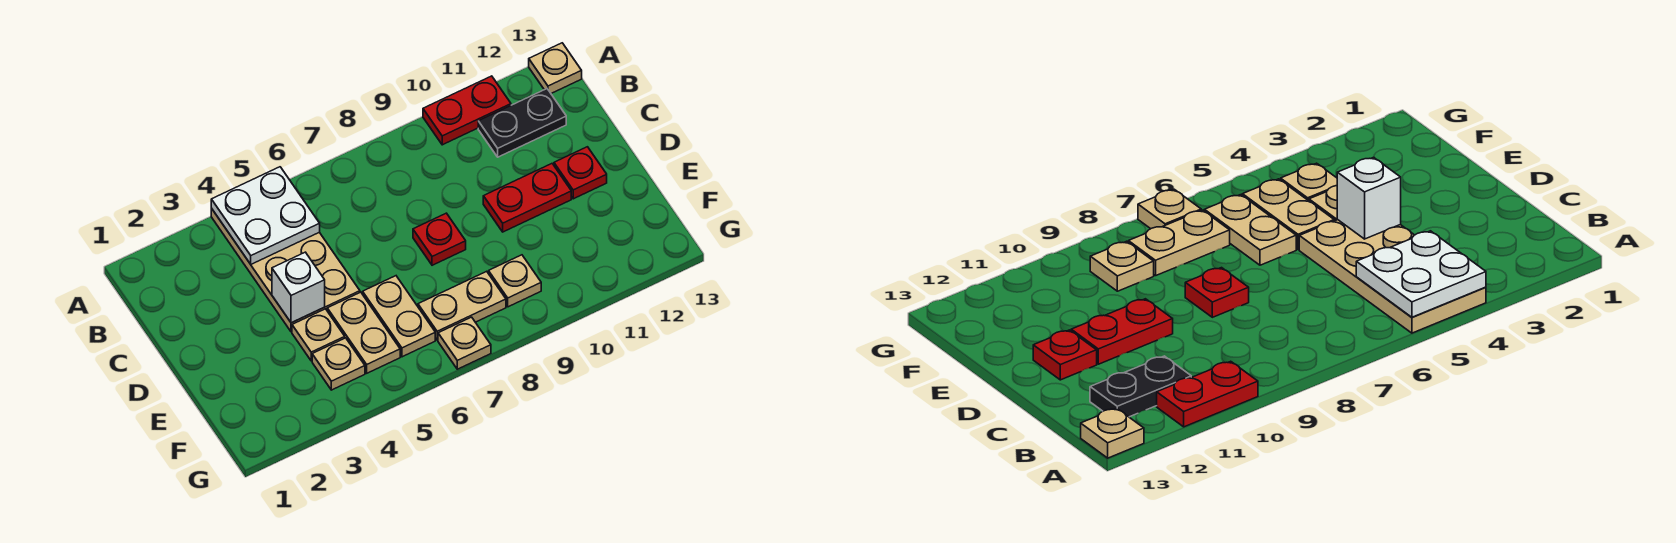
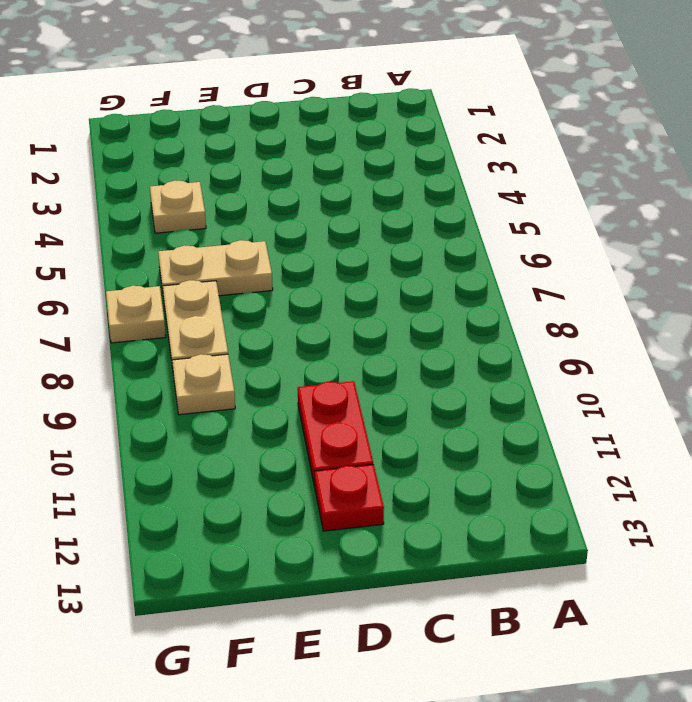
none -> tan plate A4:D5 level 1
none -> red plate A10:A11 level 1
none -> tan plate A13 level 1

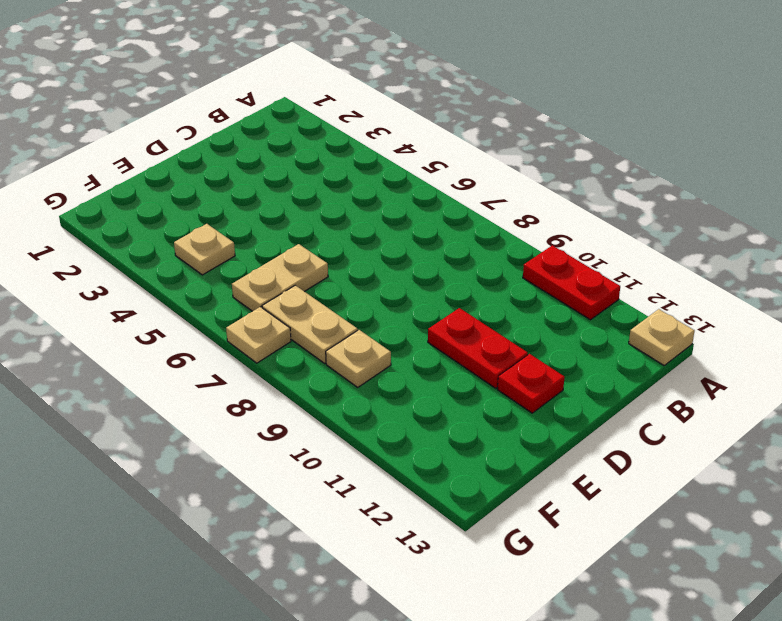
none -> tan plate A4:D5 level 1
none -> black plate B11:B12 level 1
none -> red plate D8 level 1

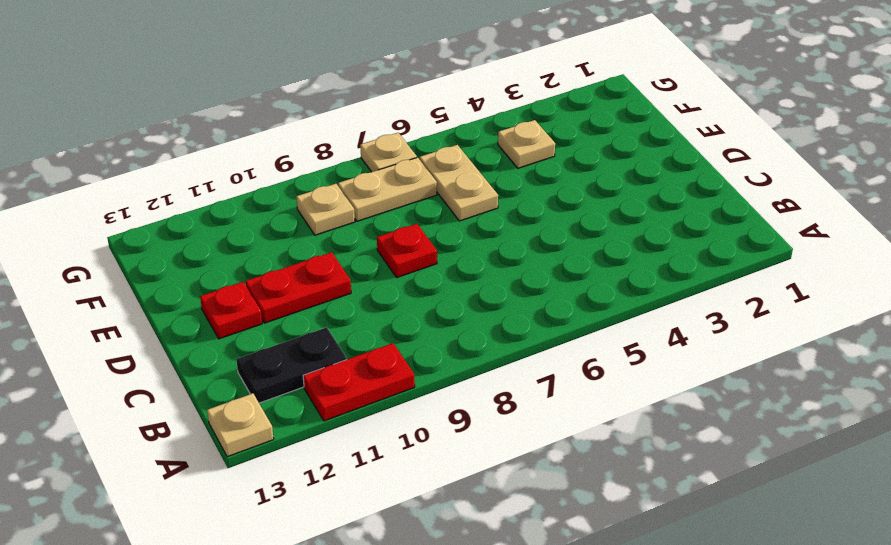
none -> tan plate A4:D5 level 1
none -> tan plate E4 level 1
none -> tan plate E5:F5 level 1

